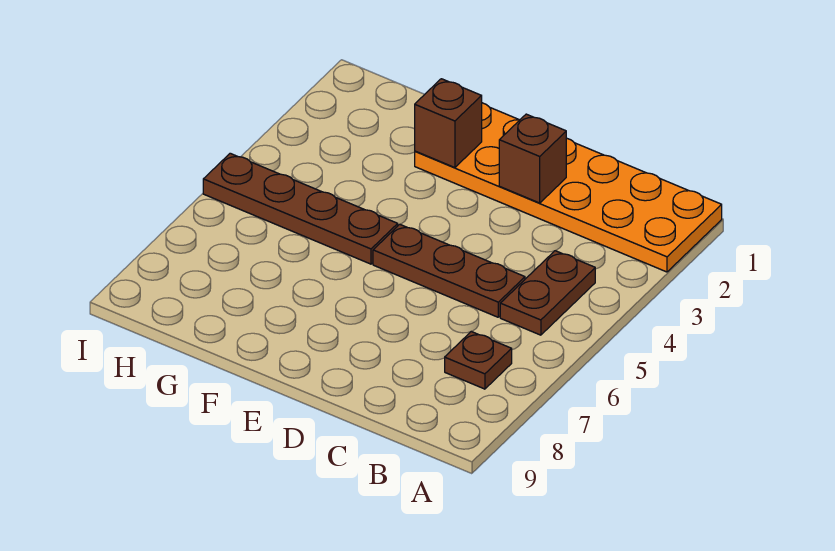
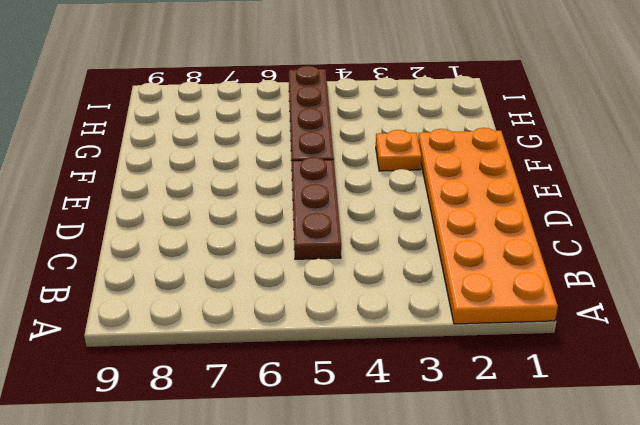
orange plate F3 level 1 -> none
none -> brown plate B4:B5 level 1
none -> brown plate B7 level 1

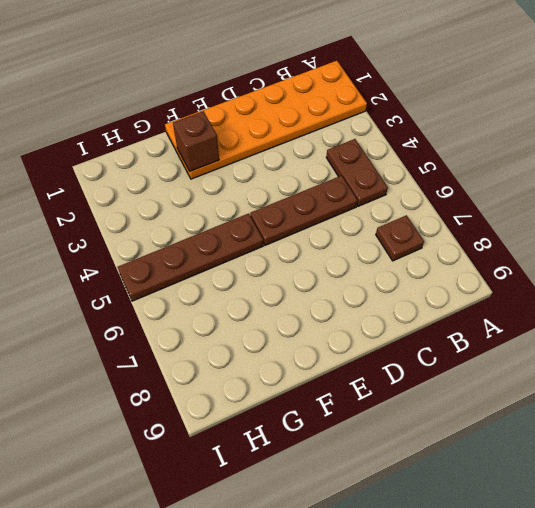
none -> brown brick D2 level 2

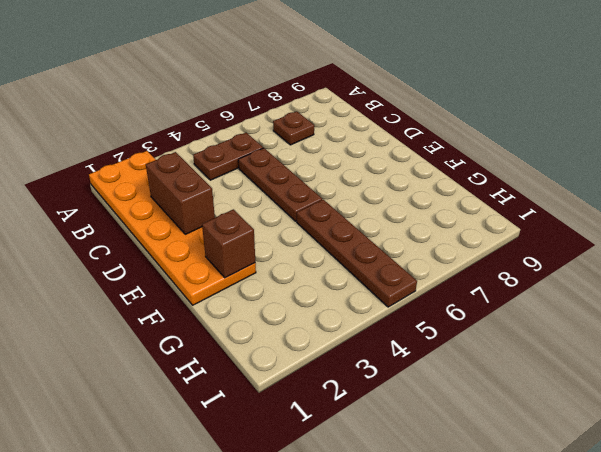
brown brick C2:D2 level 2 -> brown brick D2 level 2

